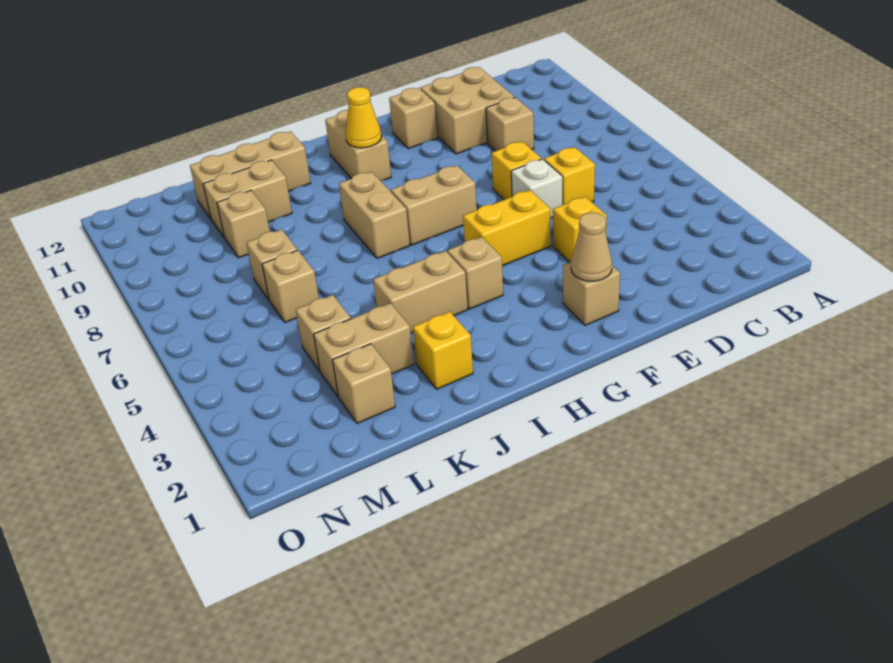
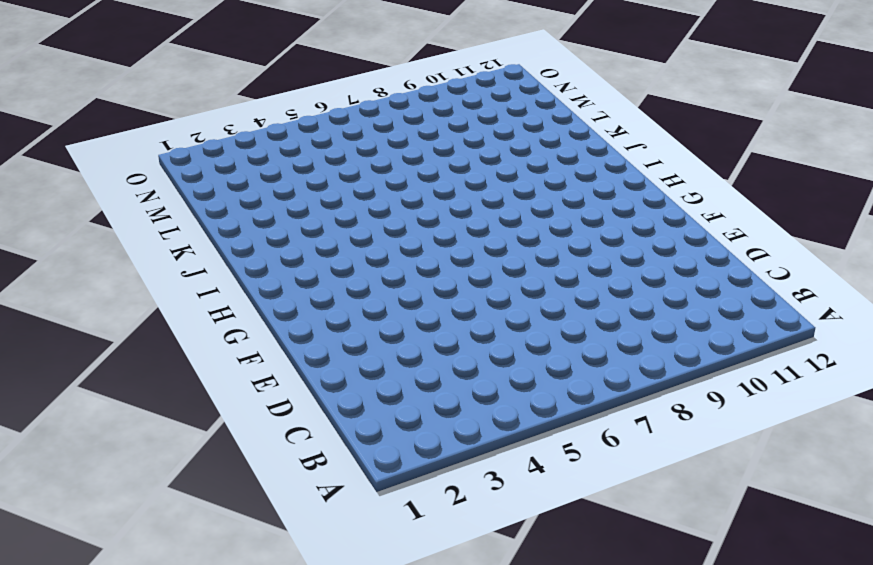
none -> yellow brick D6 level 1
none -> tan brick D9 level 1
none -> tan brick D10:E11 level 1

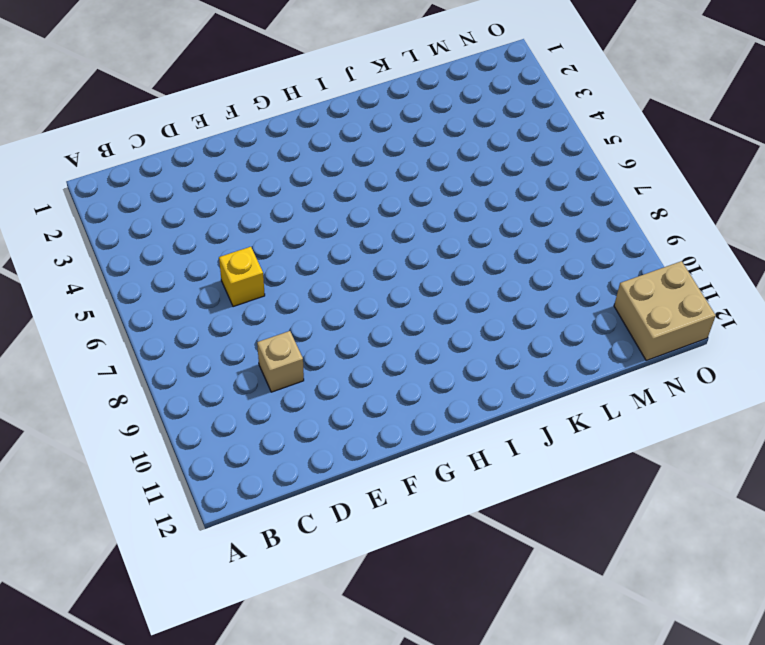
tan brick N11:O12 level 1 -> tan brick D10:E11 level 1
none -> yellow brick E4 level 1
none -> white brick E6 level 1
none -> yellow brick E7 level 1

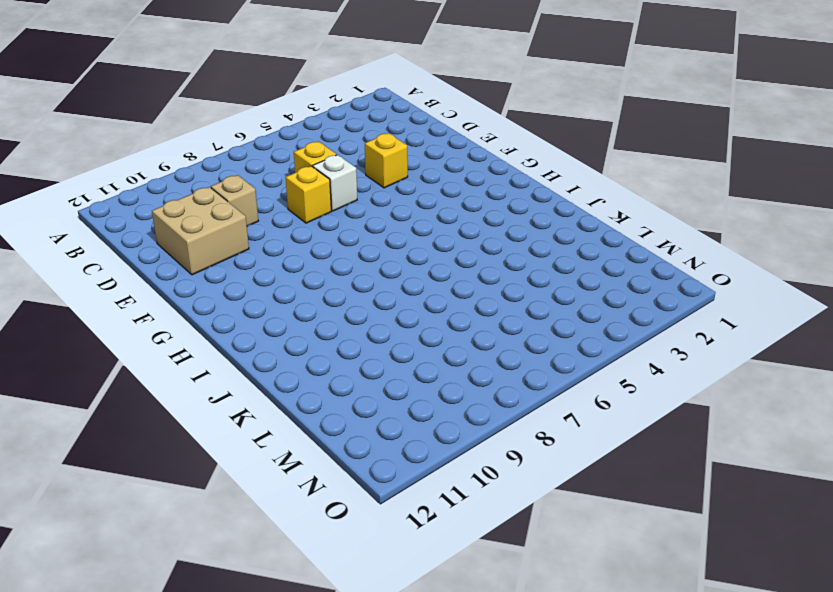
none -> tan brick F2 level 1
none -> yellow brick F5:G5 level 1
none -> tan brick F11 level 1

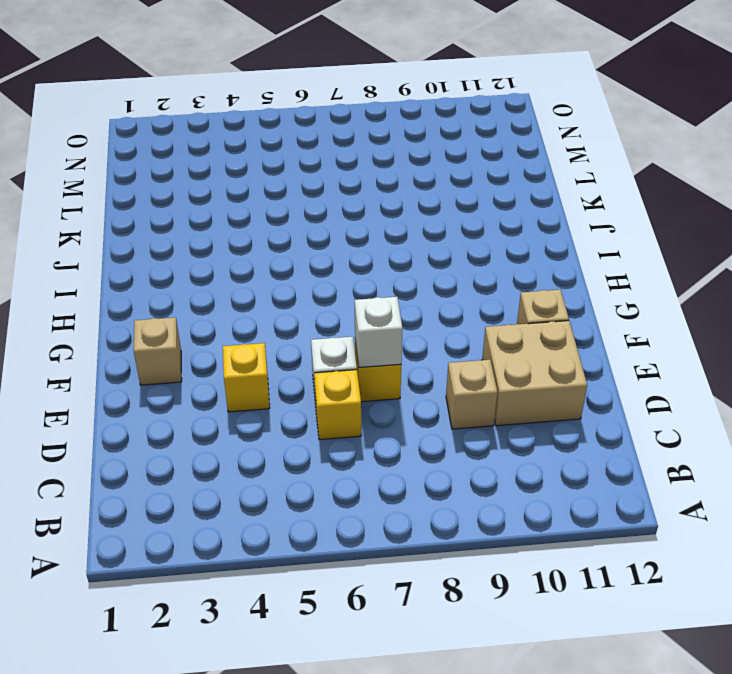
white brick E7 level 2 -> none
none -> yellow brick F5:G5 level 1
none -> tan brick G7:H7 level 1
none -> tan brick H4 level 1

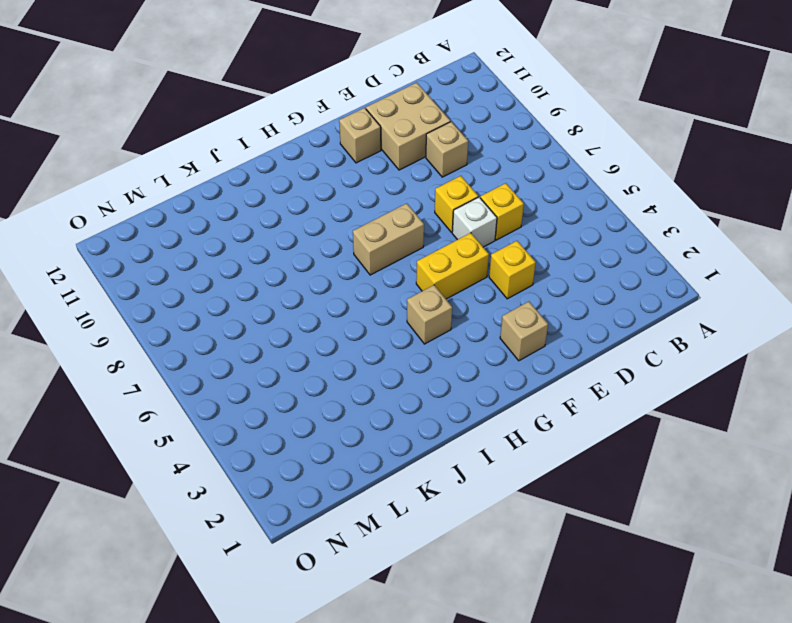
none -> tan brick H10:H11 level 1
none -> tan brick I4:J4 level 1
none -> tan brick I7:I8 level 1

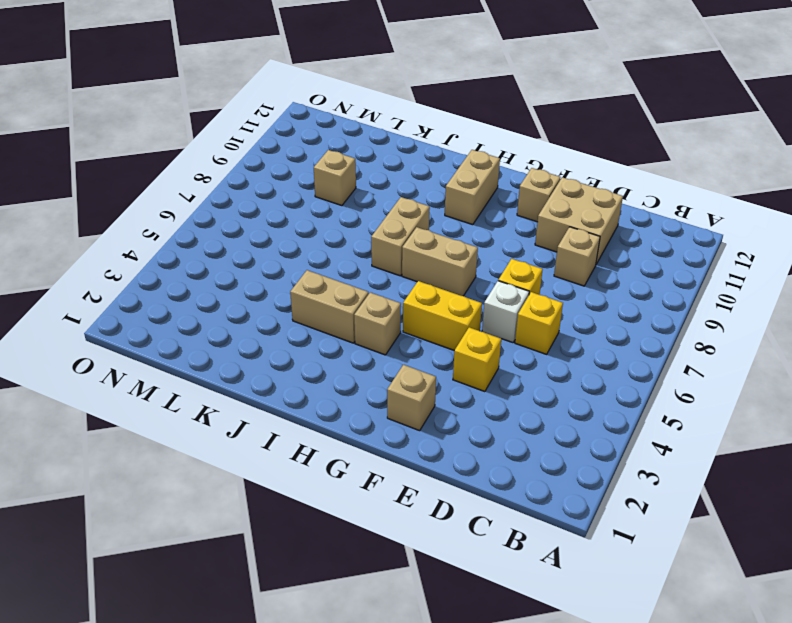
none -> yellow brick J2 level 1
none -> tan brick J11:L11 level 1
none -> tan brick K3:L3 level 1

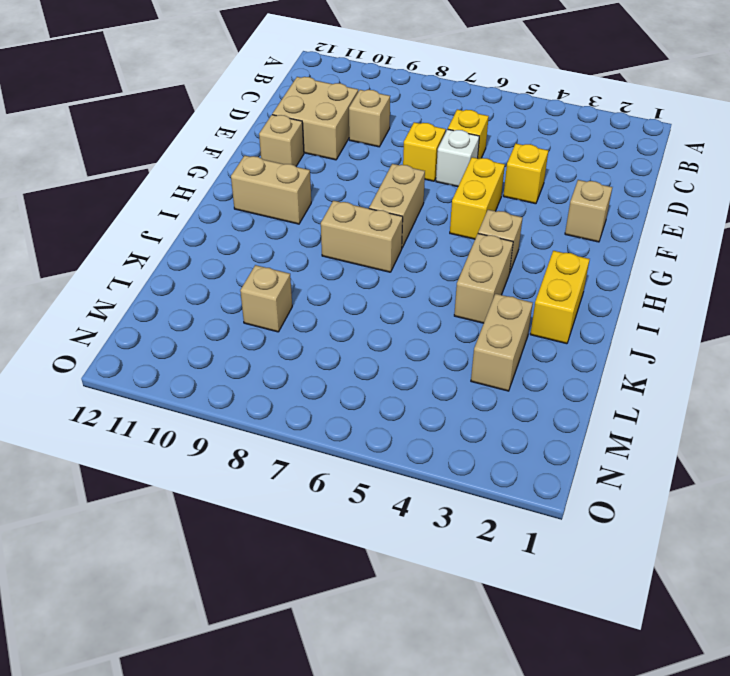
yellow brick I2:J2 level 1 -> yellow brick J2 level 1
none -> tan brick J11:L11 level 1
none -> tan brick K10:L10 level 1
none -> tan brick L2 level 1

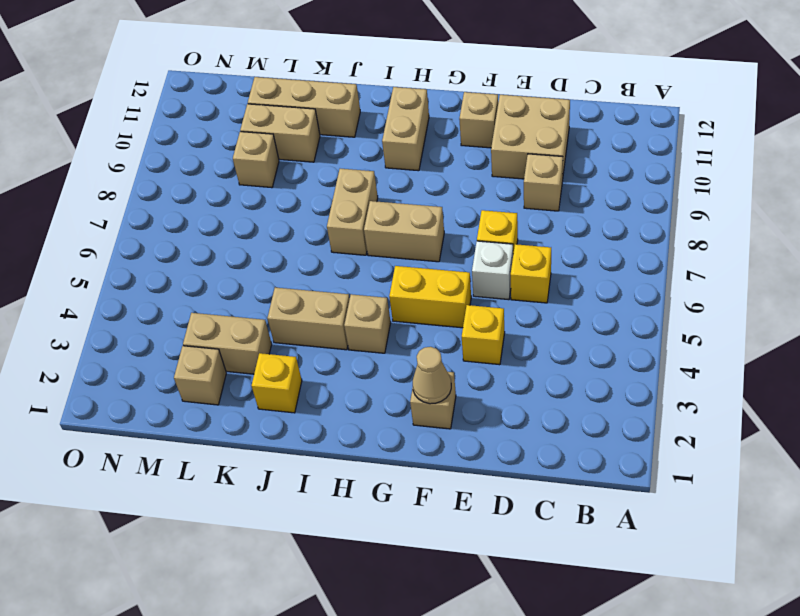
none -> tan brick L4 level 1
none -> tan brick L6 level 1
none -> tan brick L7 level 1

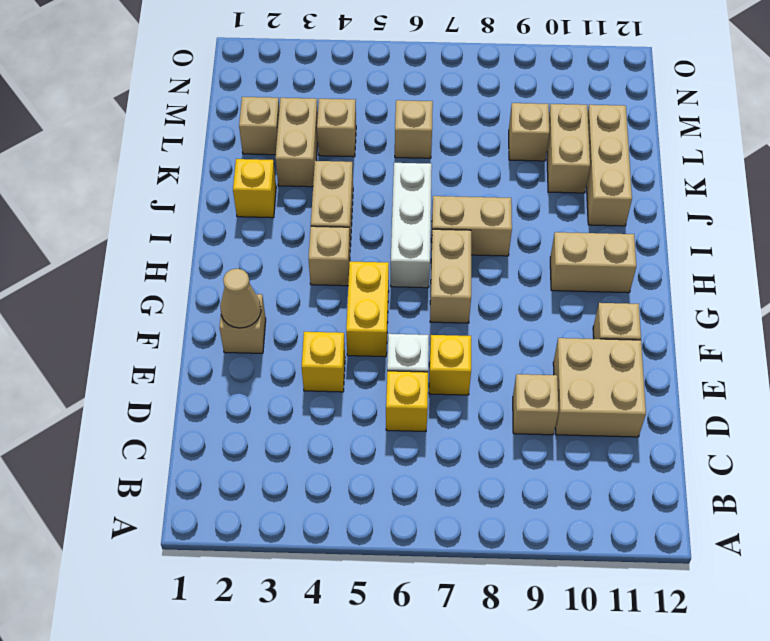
white brick H6:J6 level 1 -> none
none -> tan brick L7 level 1
none -> yellow cone H10 level 2

